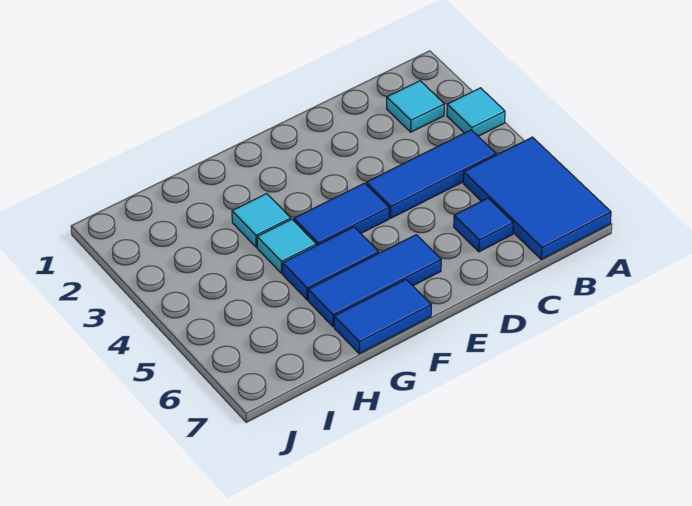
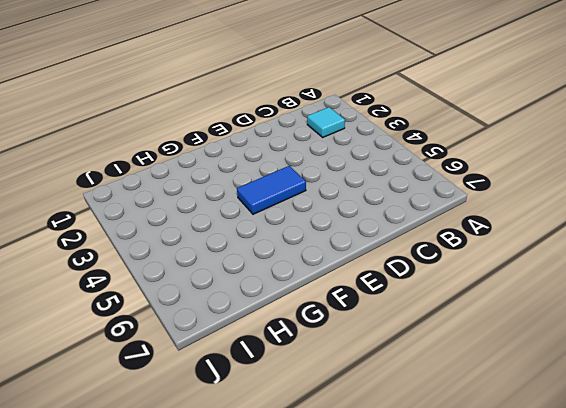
none -> cyan tile A3 level 1
none -> blue tile A5:B7 level 1

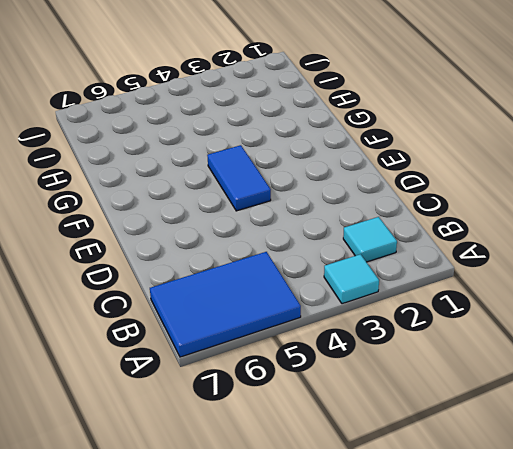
none -> blue tile B4:D4 level 1
none -> blue tile C6 level 1

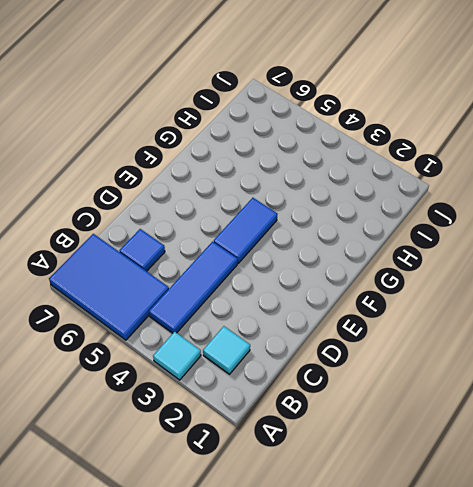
none -> blue tile E6:G6 level 1
none -> blue tile F5:G5 level 1

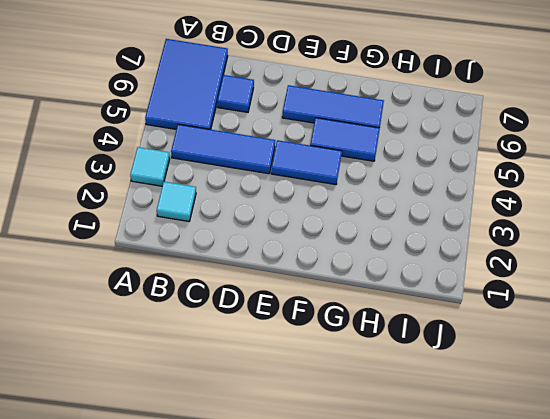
none -> blue tile F7:G7 level 1
none -> cyan tile G3 level 1

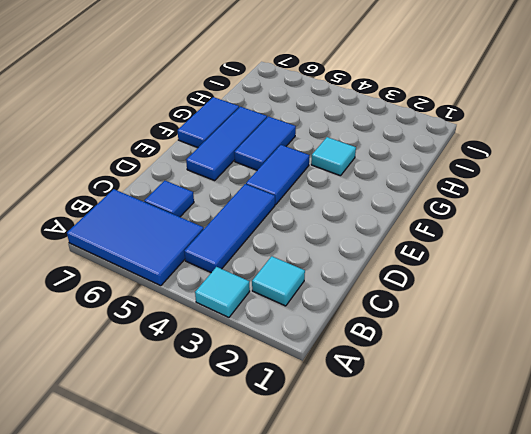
none -> cyan tile G4 level 1

